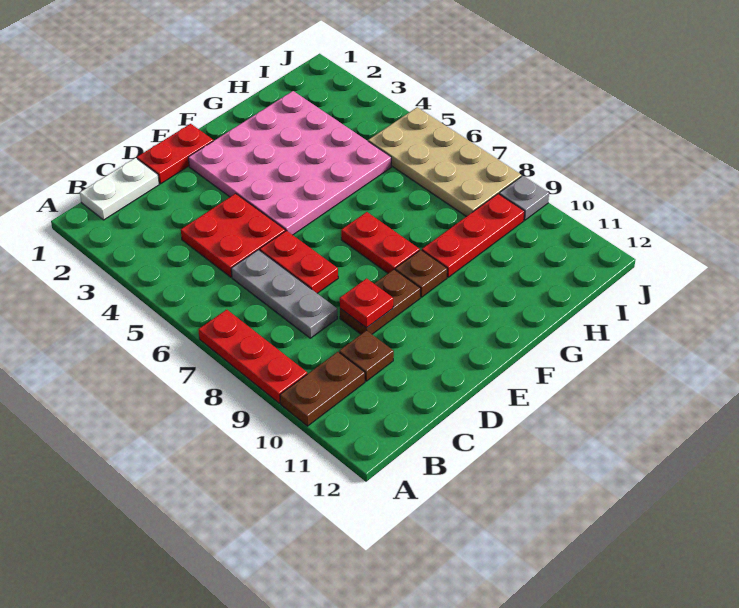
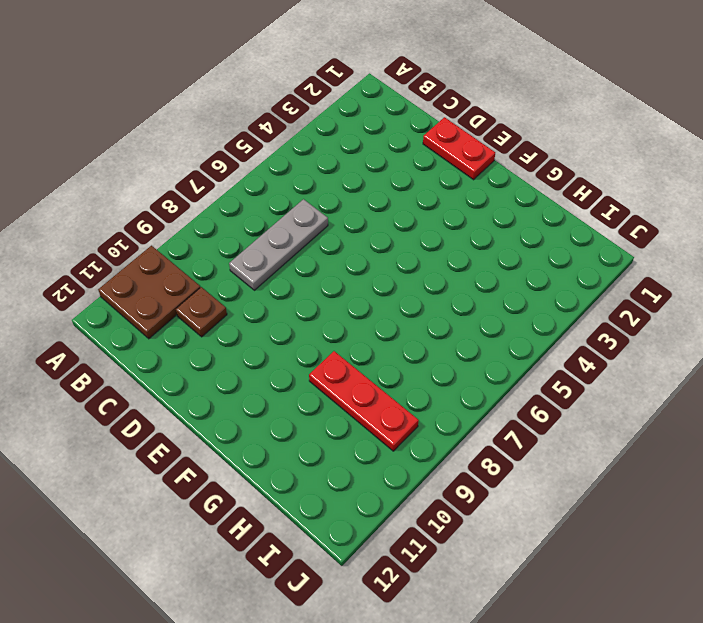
brown plate A10:B11 level 1 -> brown plate A10:B10 level 1
none -> red plate A7:A9 level 1
none -> white plate B1:C1 level 1
none -> red plate C4:D5 level 1

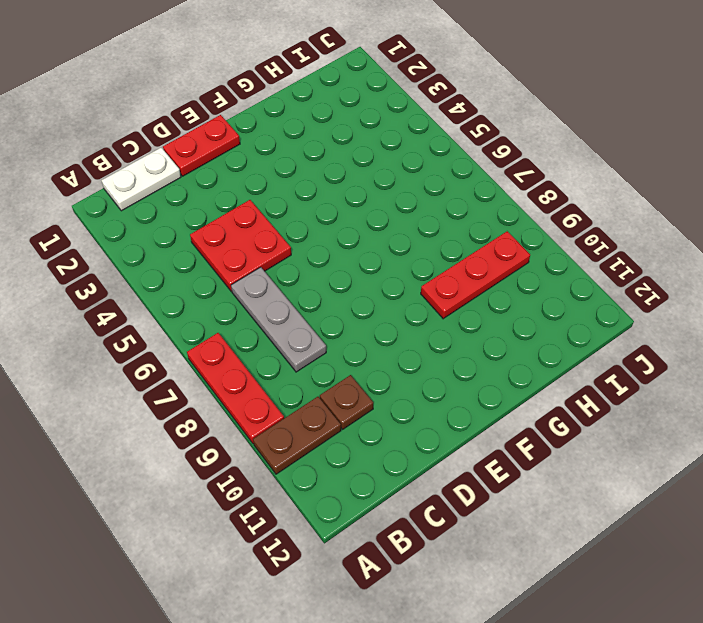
none -> red plate D6:D7 level 1
none -> brown plate D9:E9 level 1
none -> pink plate E2:H5 level 1

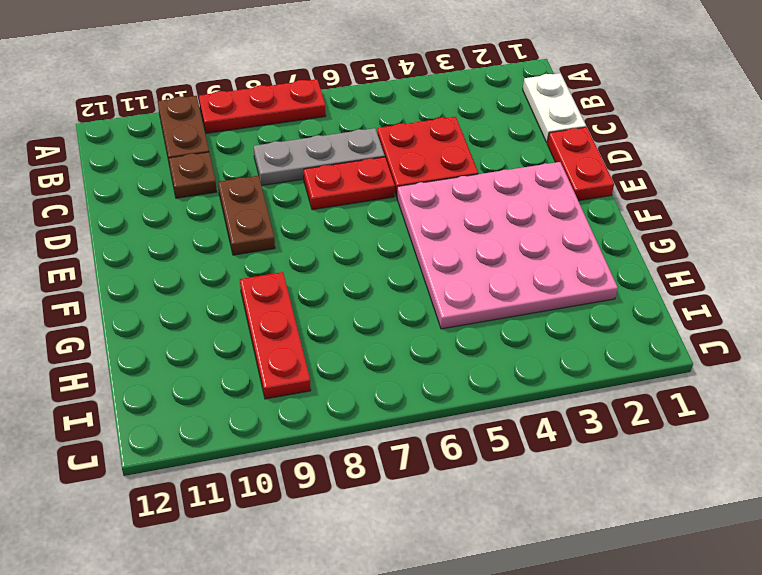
none -> red plate F7:F8 level 1
none -> brown plate F9 level 1
none -> tan plate I5:J8 level 1

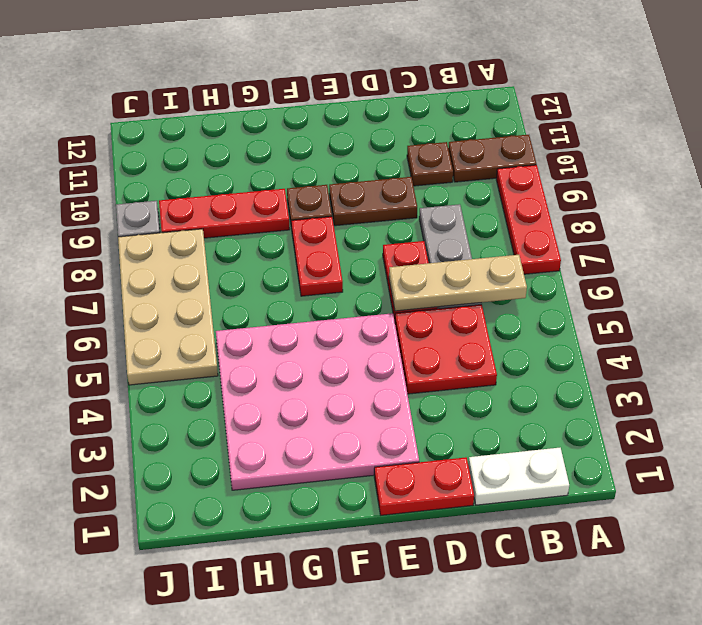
tan plate B6:D6 level 2 -> none
none -> red plate D9 level 2

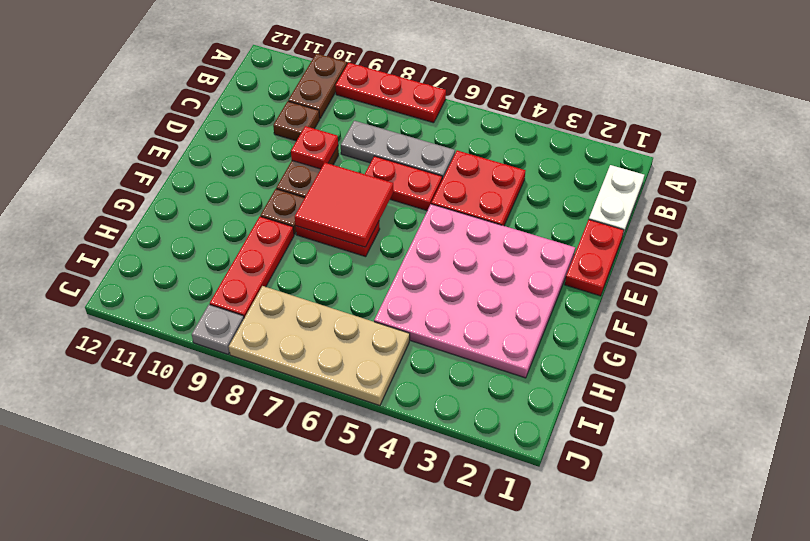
red tile E7:F8 level 2 -> none

